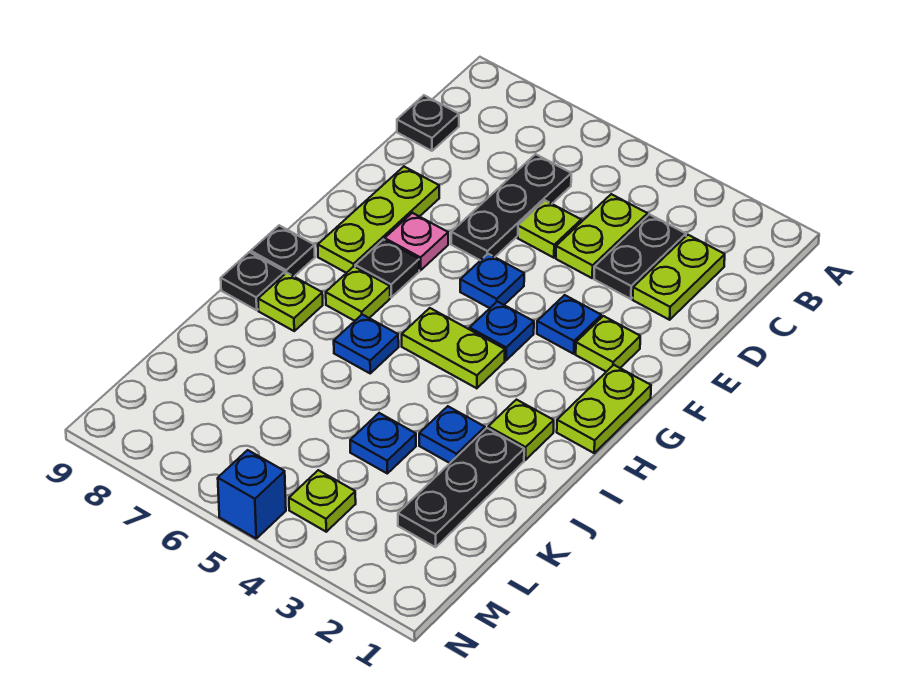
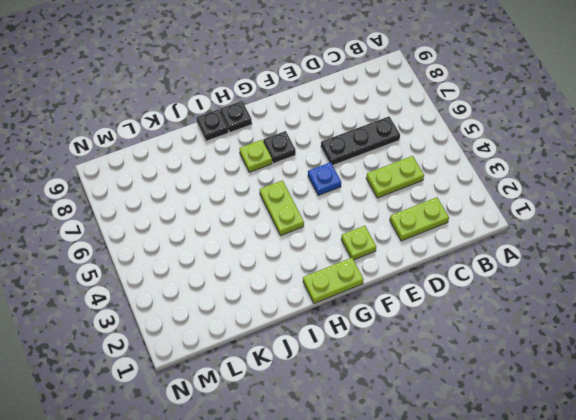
none -> black plate C3:D3 level 1
none -> black plate C9 level 1
none -> lime plate D5 level 1

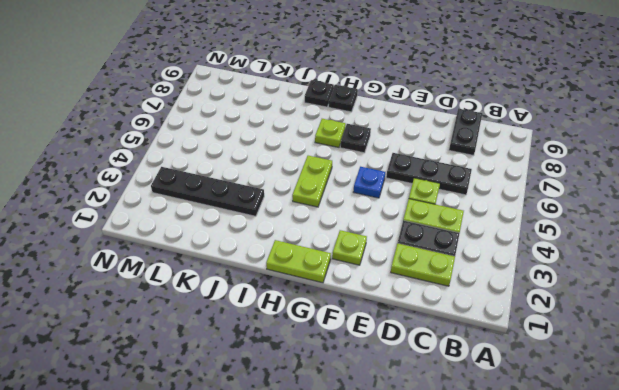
black plate C8:C9 level 1 -> black plate C9 level 1
black plate J3:M3 level 1 -> blue plate J3 level 1
none -> lime plate E8:G8 level 1
none -> blue plate F3 level 1
none -> pink plate F7 level 1

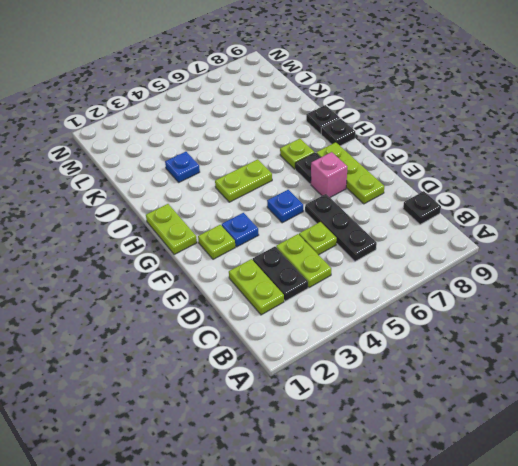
pink brick F7 level 1 -> pink plate F7 level 1
none -> blue plate G4 level 1
none -> lime plate I2 level 1
none -> blue plate I6 level 1

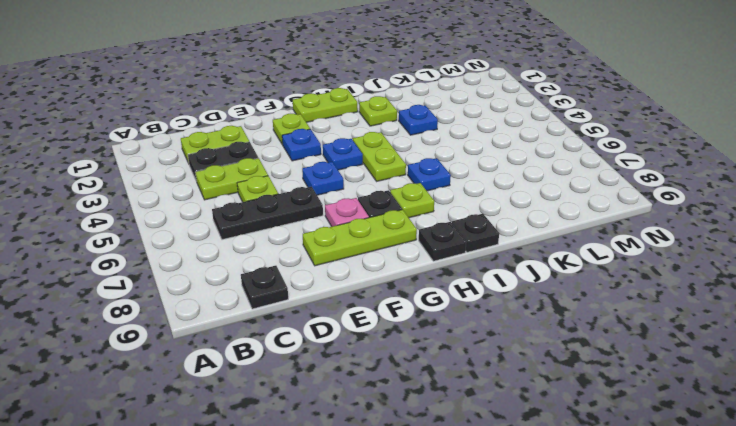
none -> lime plate I8 level 1
none -> black plate J2:L2 level 1
none -> blue plate K4 level 1

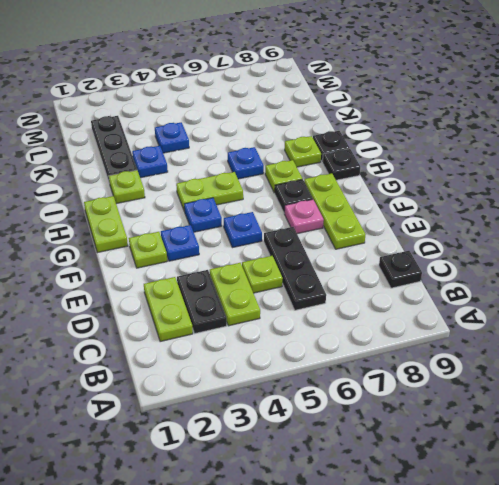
none -> lime plate M4 level 1
none -> blue brick N5 level 1

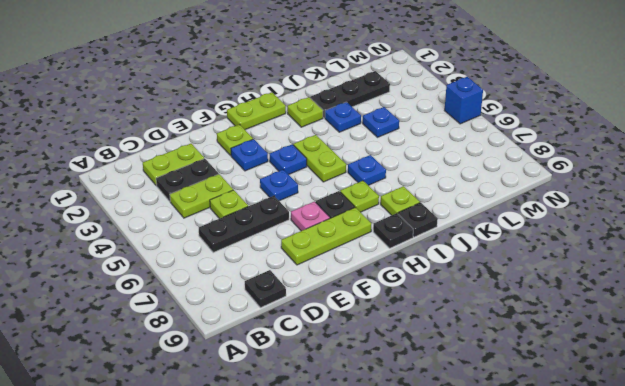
none -> lime plate M4 level 1

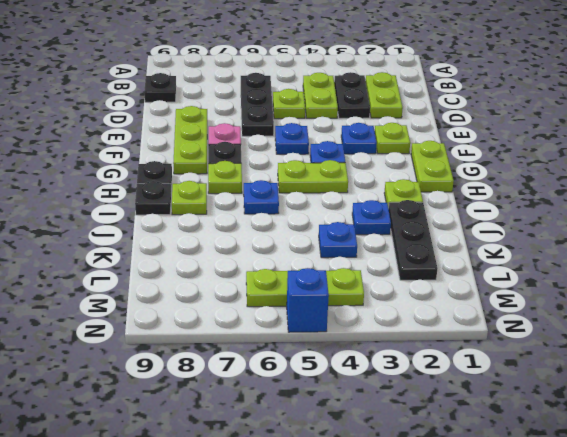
lime plate M4:M6 level 1 -> lime plate M4 level 1

